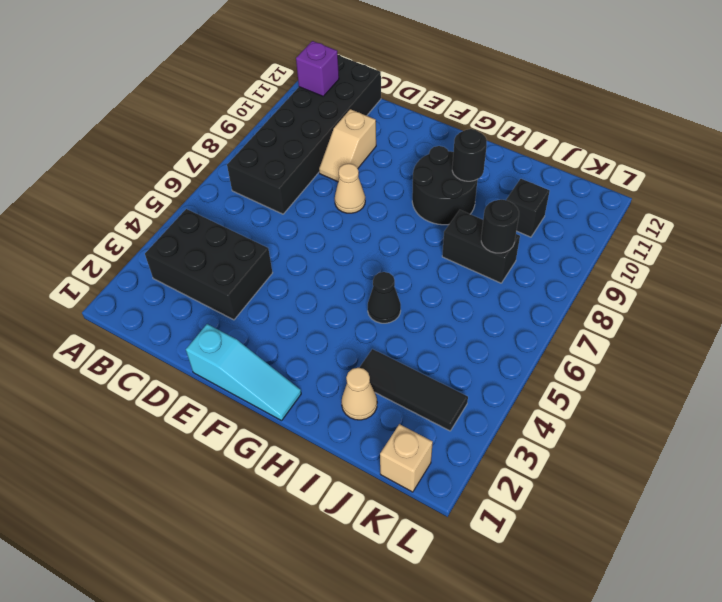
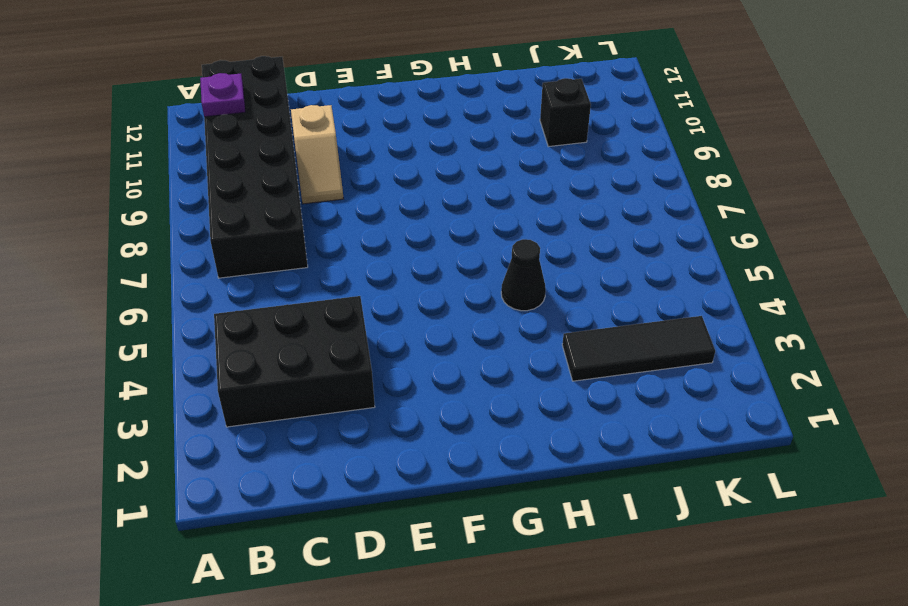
purple plate B11 level 2 -> purple brick B11 level 2
none -> cyan slope E1:G1 level 1 top E
none -> tan cone E8 level 1
none -> black round brick G9:H10 level 1

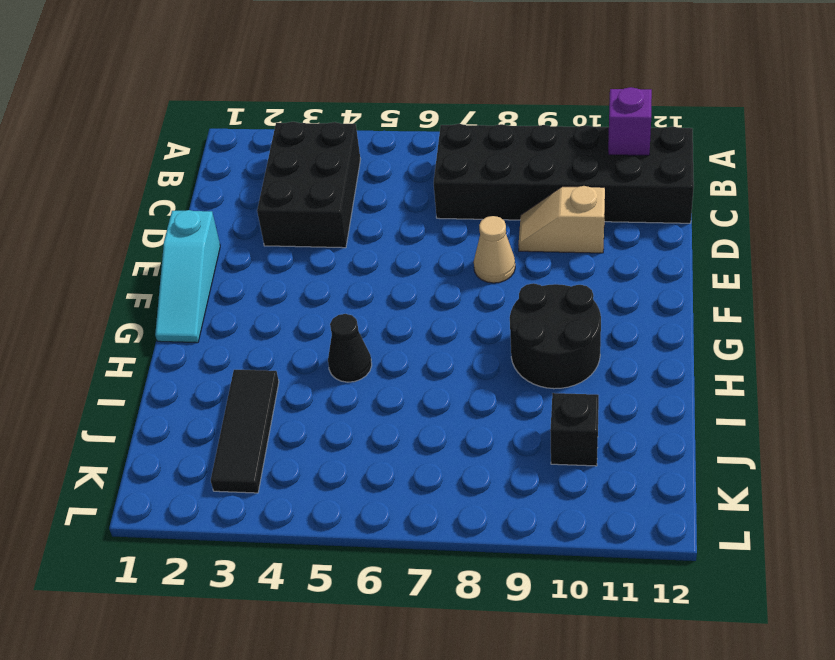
none -> tan cone I2 level 1
none -> black brick I8:J8 level 1
none -> tan brick K1 level 1

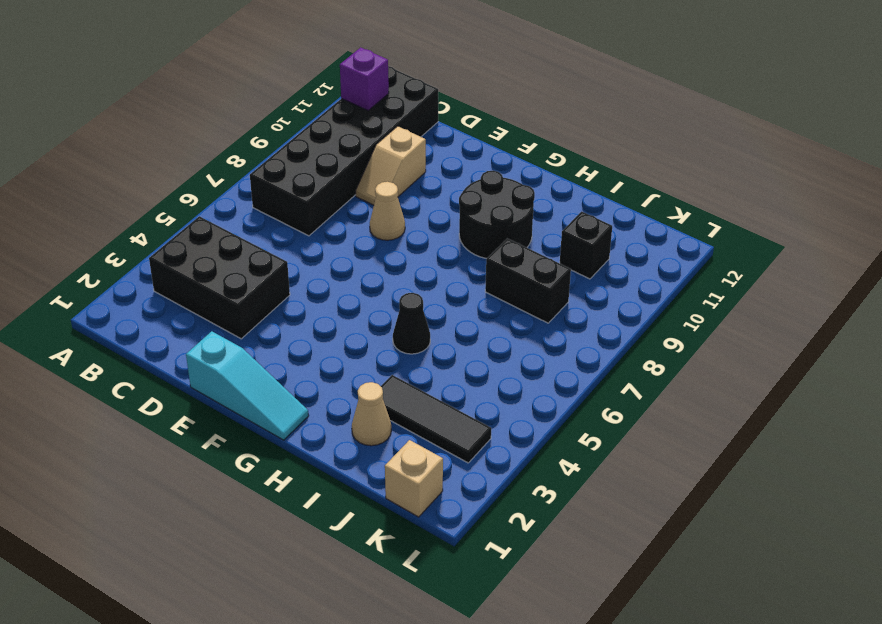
none -> black round brick H10 level 2
none -> black round brick J8 level 2

